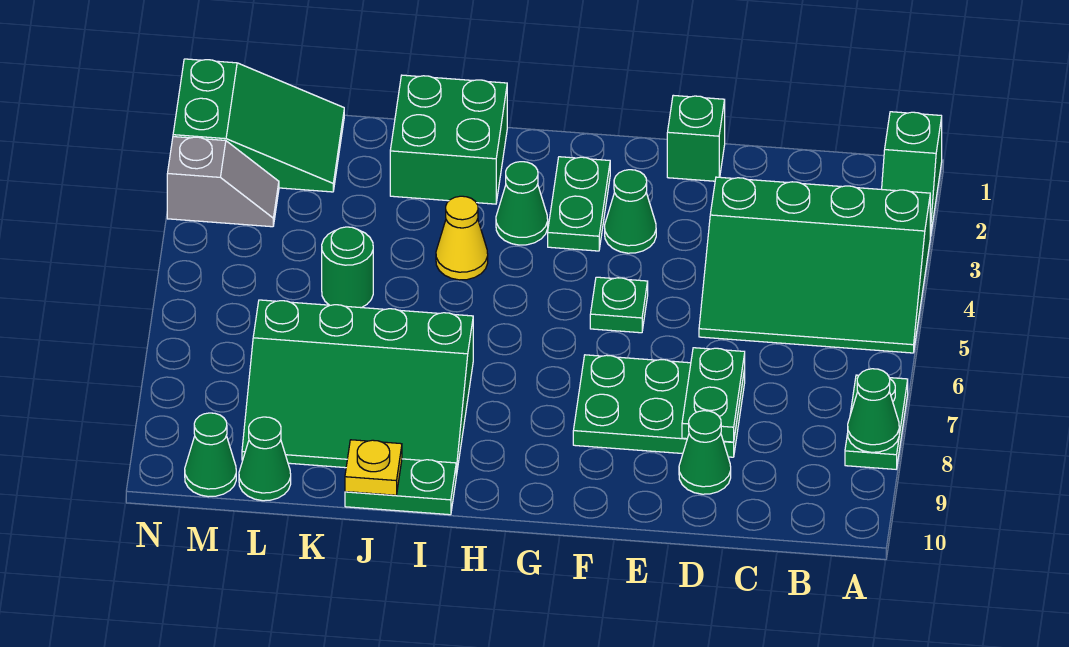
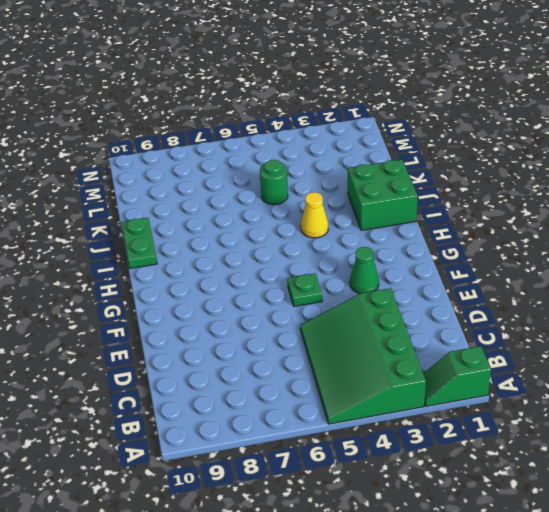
none -> green plate A7:A8 level 1
none -> green plate D7:F8 level 1
none -> green cone D9 level 1

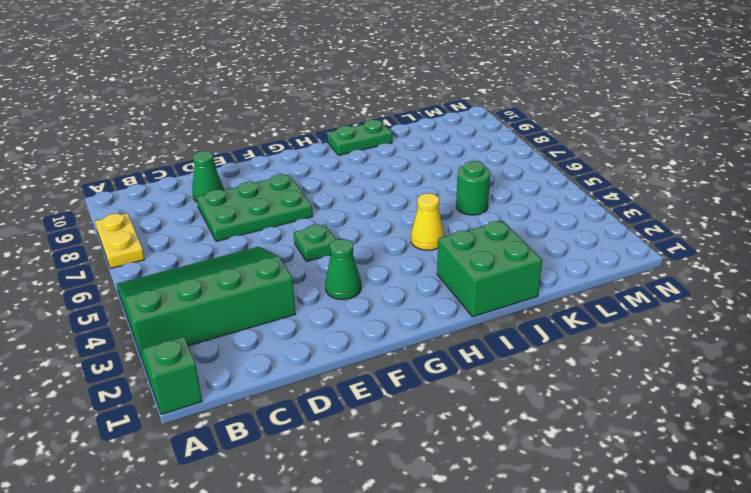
yellow plate A7:A8 level 1 -> green plate A7:A8 level 1
none -> green brick E1 level 1
none -> green plate G2:G3 level 1
none -> green cone H3 level 1

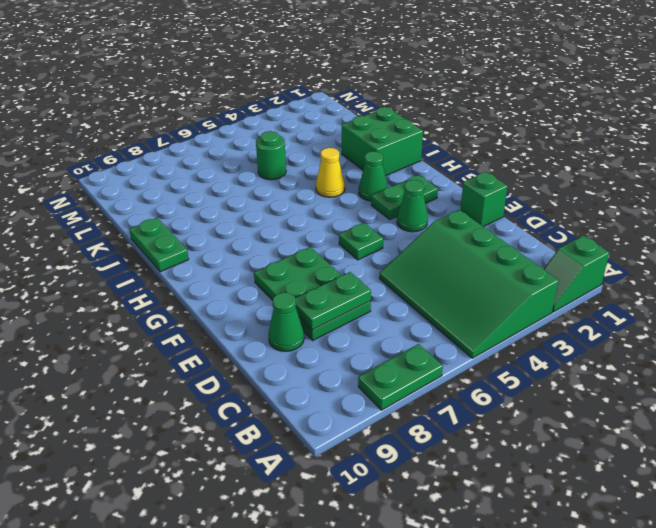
none -> green slope I7:L9 level 1 top 7
none -> green slope L1:N2 level 1 top N
none -> green cone L10 level 1

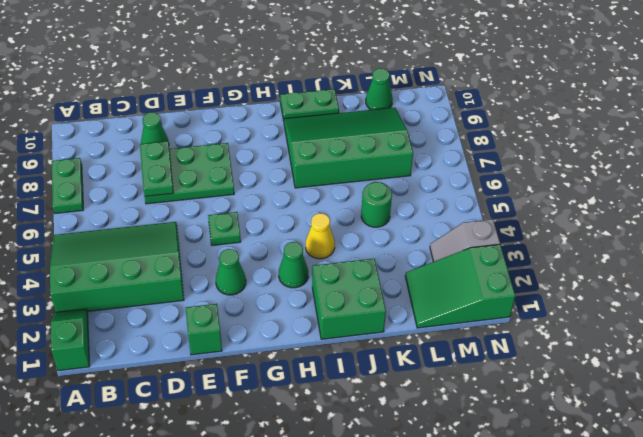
none -> green plate G2:G3 level 1
none -> green cone M10 level 1
none -> green cone A8 level 2

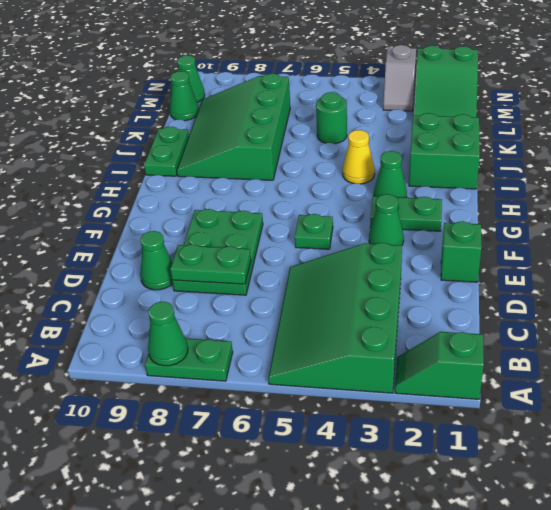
none -> yellow plate J10 level 2

